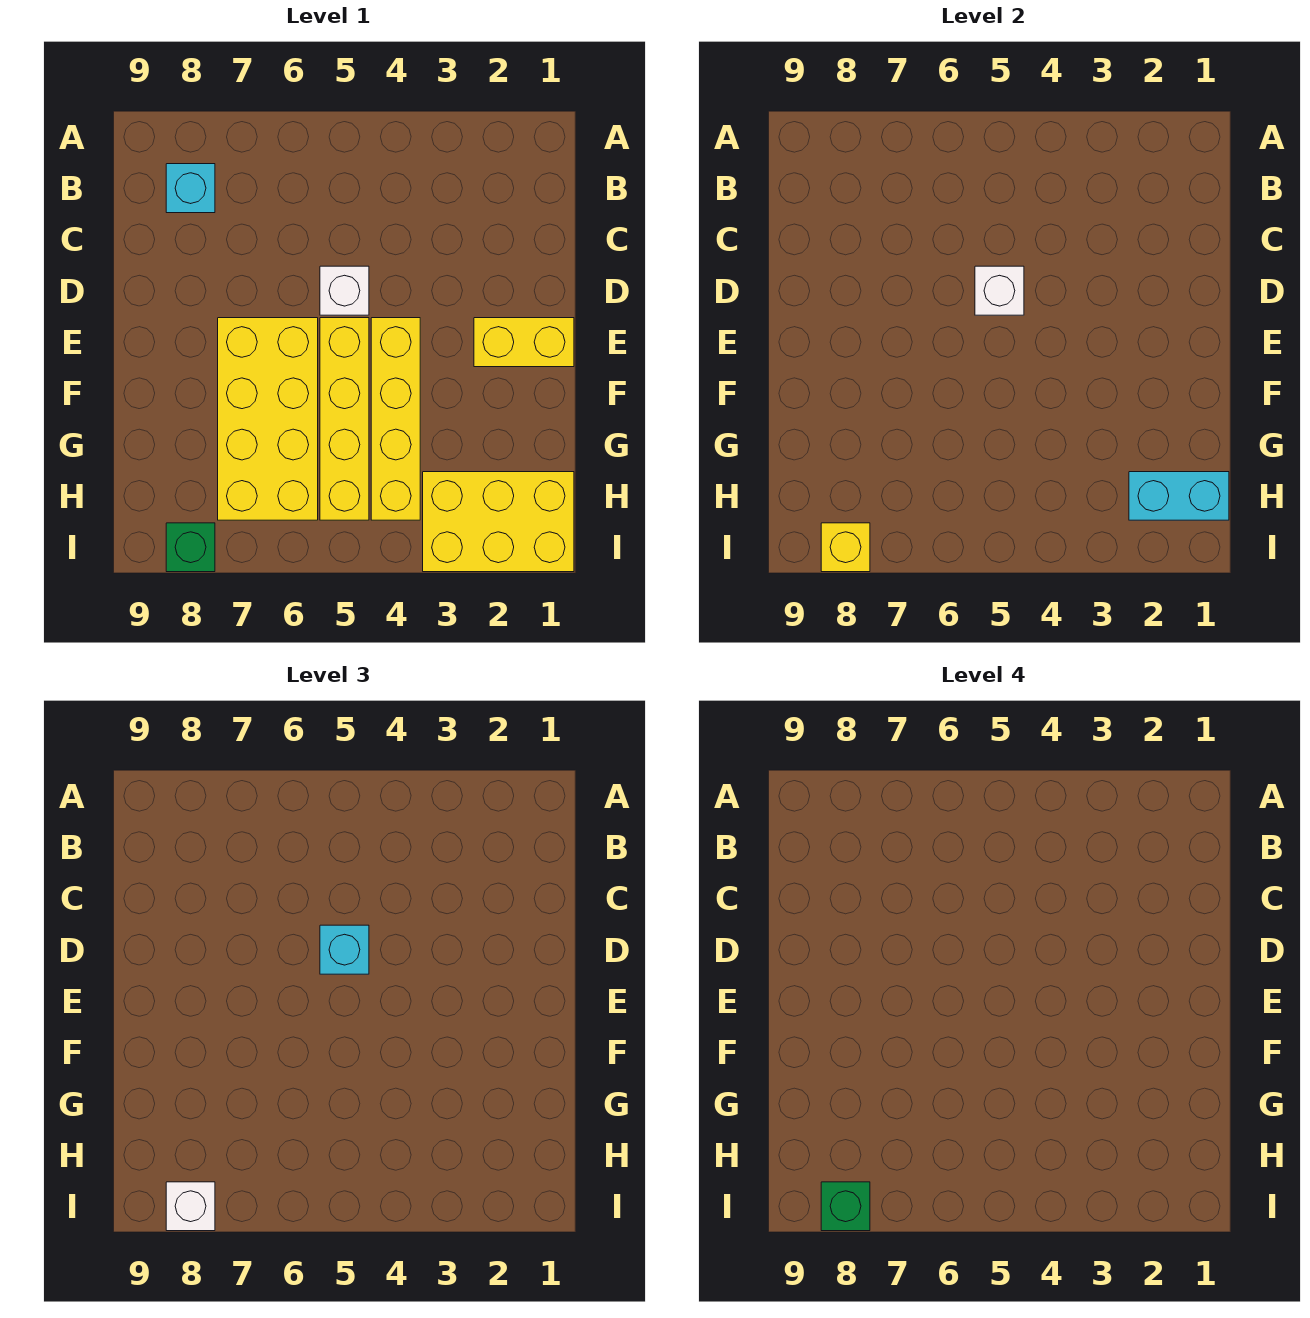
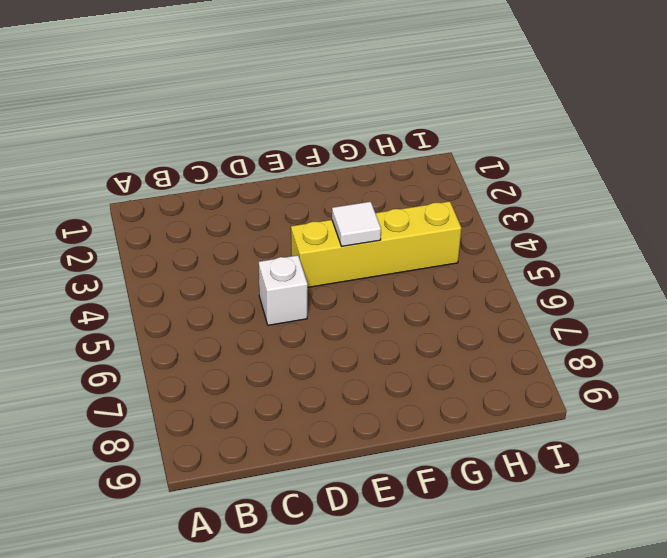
white tile F4 level 2 -> none
none -> cyan brick B8 level 1
none -> yellow brick E1:E2 level 1
none -> yellow brick E5:H5 level 1

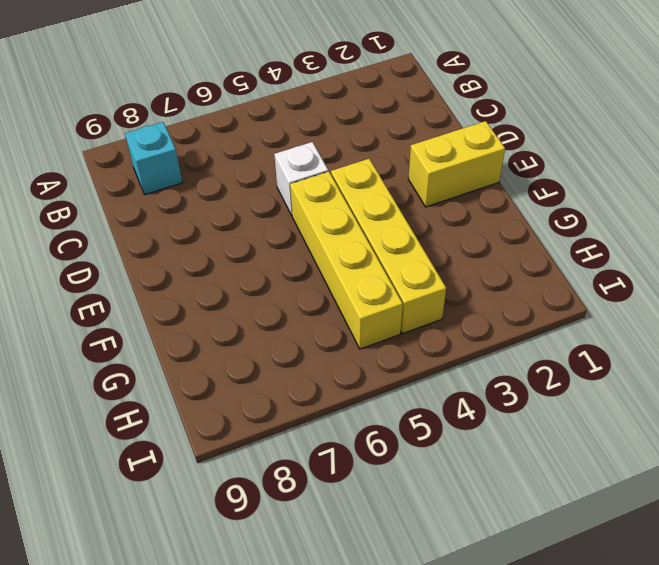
none -> yellow brick E6:H7 level 1
none -> yellow brick H1:I3 level 1
none -> green brick I8 level 1

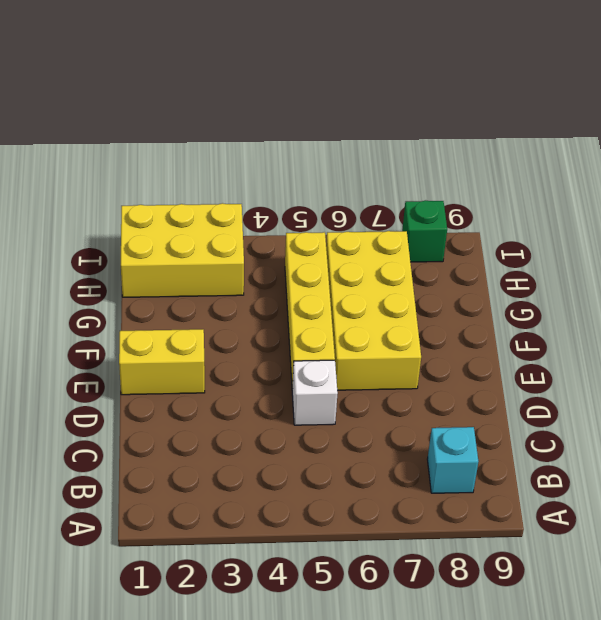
none -> yellow brick E4:H4 level 1
none -> white brick D5 level 2
none -> cyan brick H1:H2 level 2

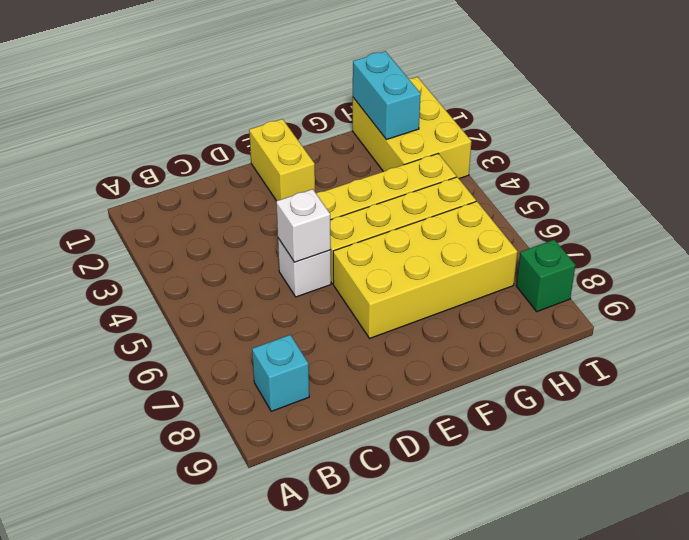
none -> yellow brick I8 level 2
none -> cyan brick D5 level 3
none -> white brick I8 level 3

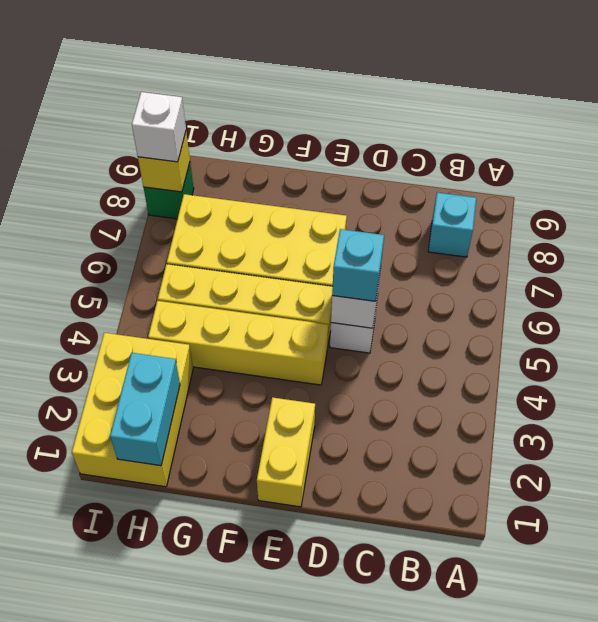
none -> green brick I8 level 4

